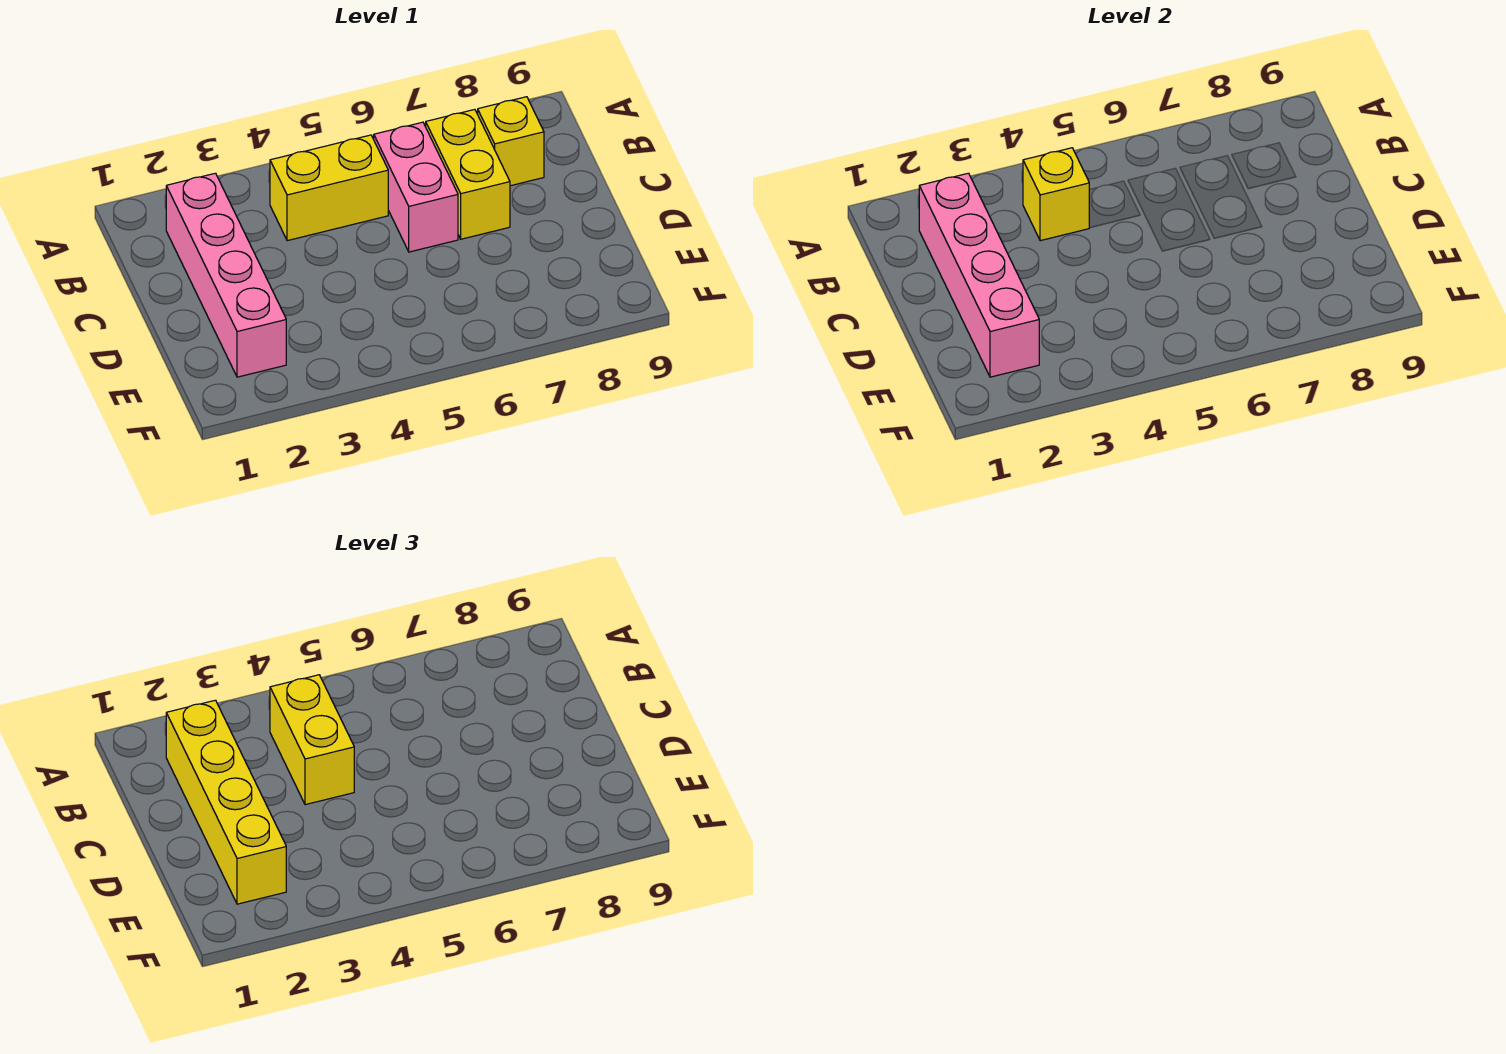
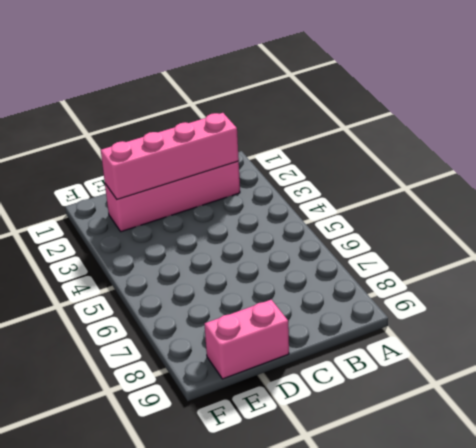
pink brick D9:E9 level 1 -> pink brick B6:C6 level 1
none -> yellow brick B4:B5 level 1
none -> yellow brick B7:C7 level 1

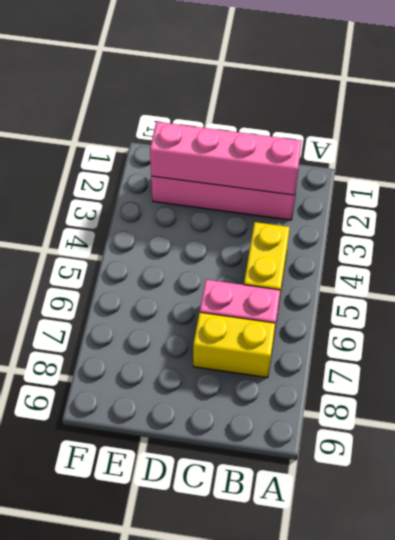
none -> yellow brick B8 level 1
none -> yellow brick B4 level 2

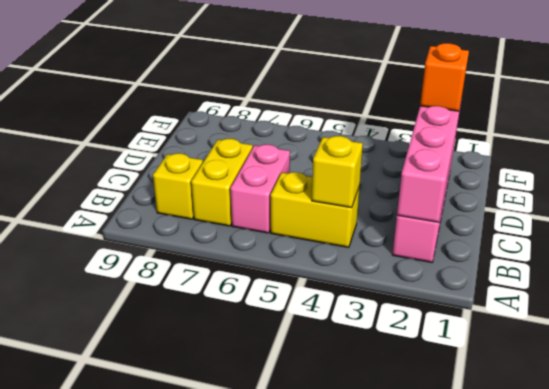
orange brick E2 level 3 -> yellow brick B2:E2 level 3
none -> yellow brick B4:C4 level 3

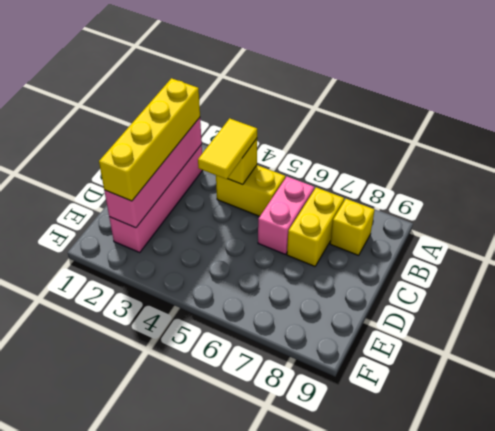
yellow tile B4:C4 level 3 -> yellow brick B4:C4 level 3

